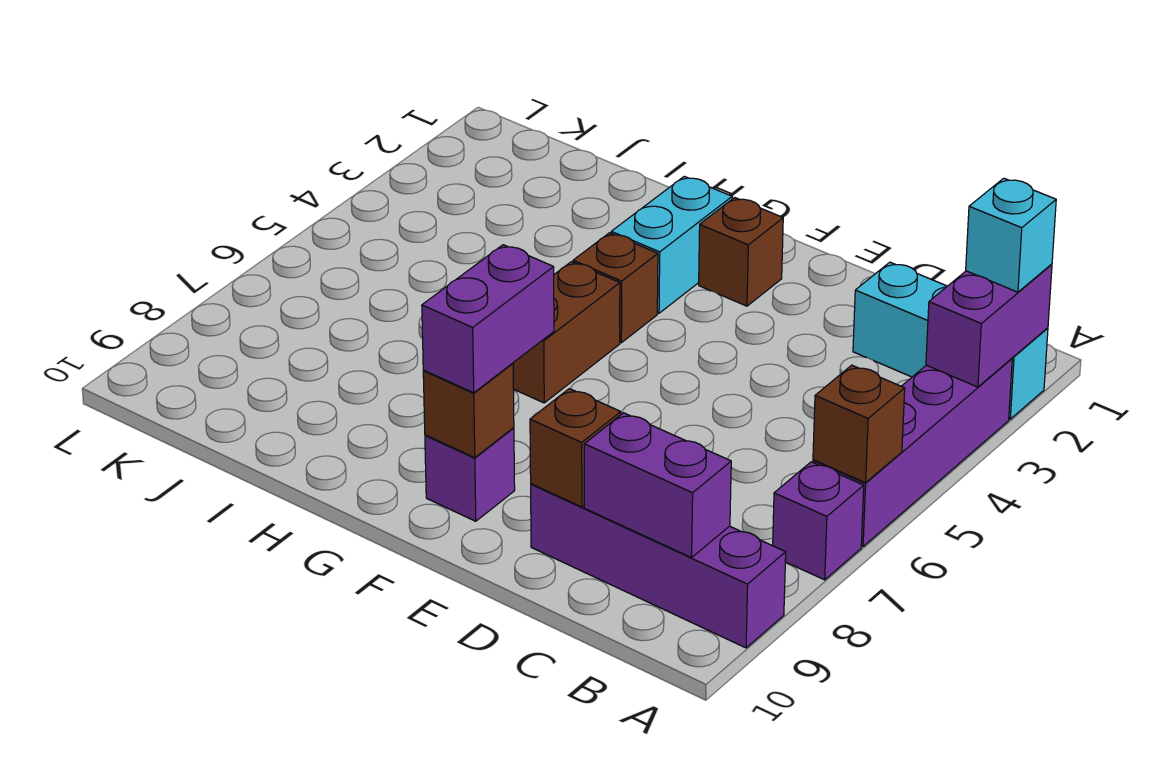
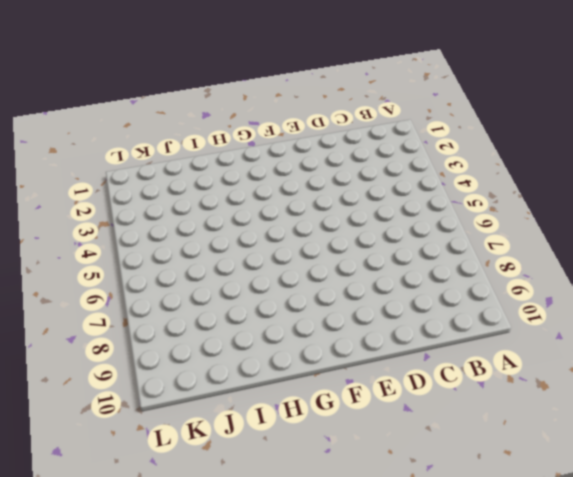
none -> cyan brick A2:C2 level 1
none -> purple brick A3:A6 level 1
none -> purple brick A7 level 1

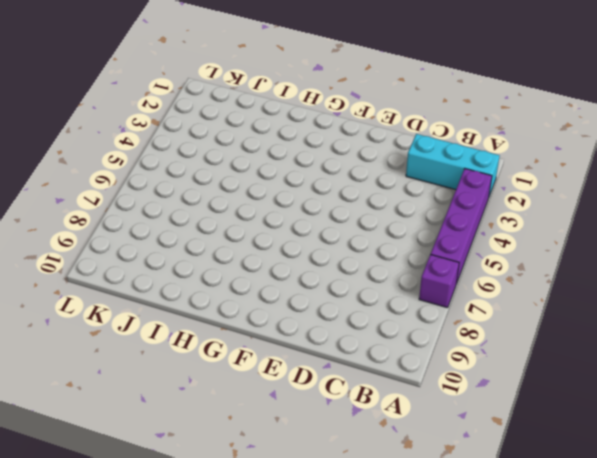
none -> purple brick A9:D9 level 1
none -> brown brick F2 level 1
none -> purple brick F9 level 1

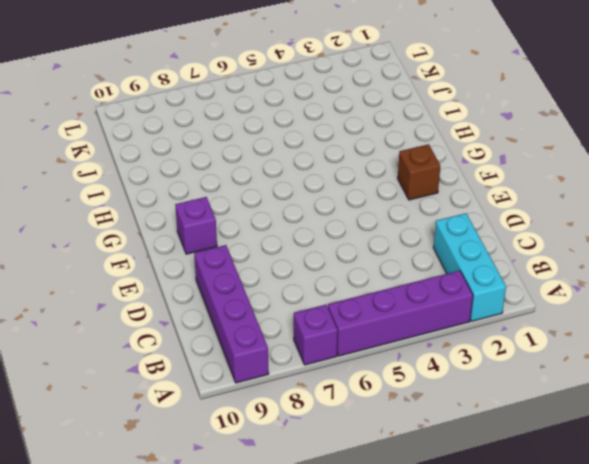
none -> cyan brick G2:G3 level 1
none -> brown brick G4 level 1
none -> brown brick G5:G6 level 1

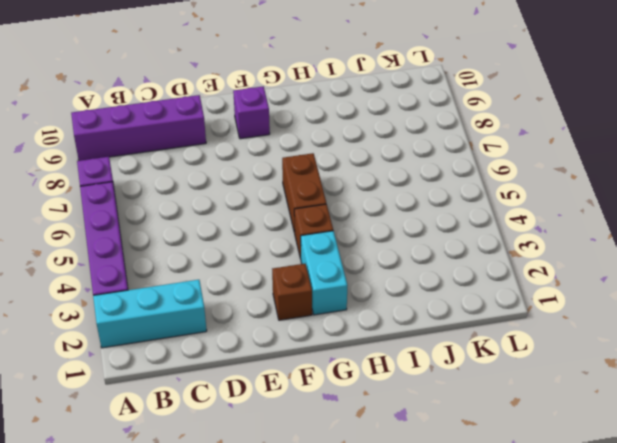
none -> purple brick A2:A3 level 2
none -> brown brick A6 level 2
none -> purple brick B9:C9 level 2

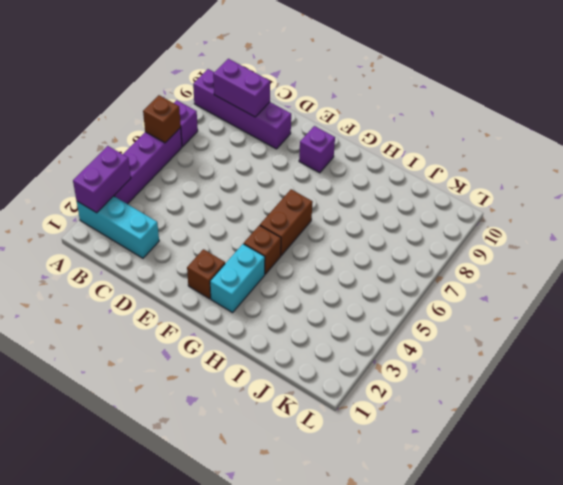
none -> brown brick D9 level 2
none -> brown brick F9 level 2
none -> cyan brick A2 level 3

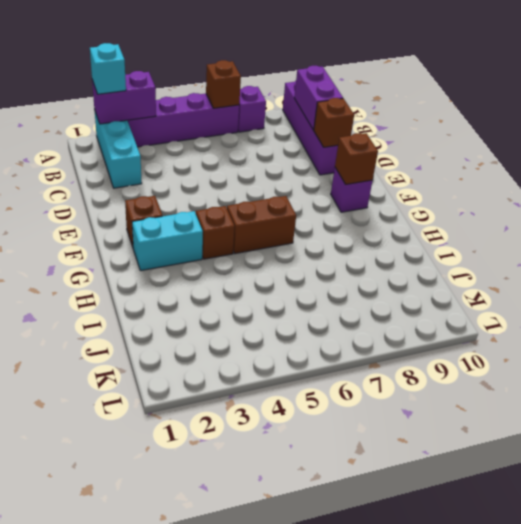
none -> purple brick F8:F9 level 3

